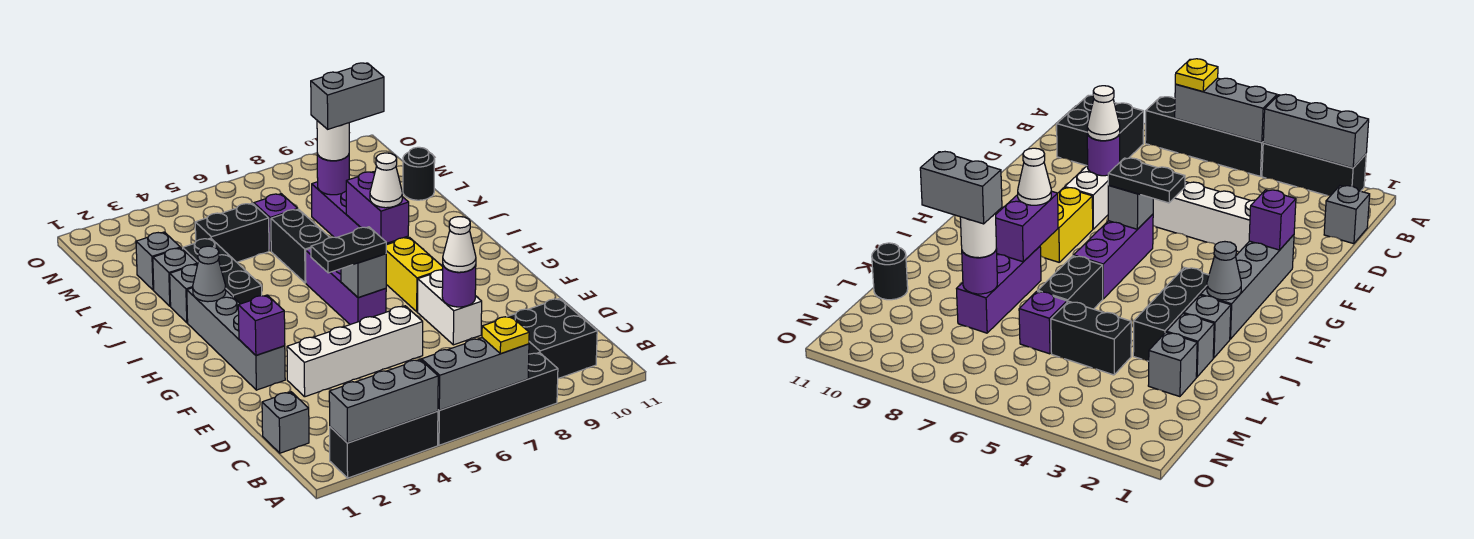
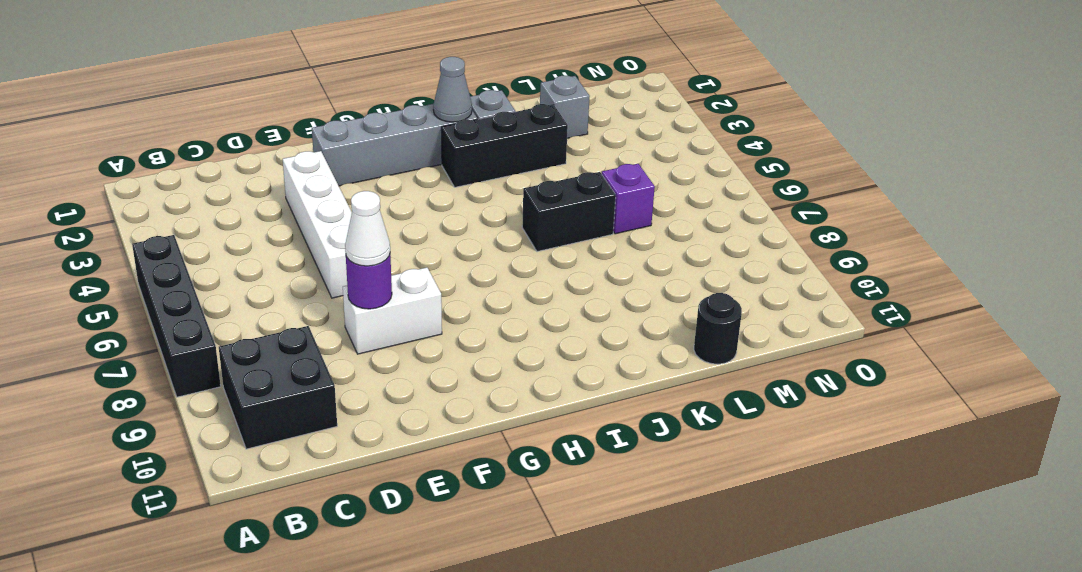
none -> black brick A2:A4 level 1
none -> grey brick C1 level 1
none -> purple brick G6:I6 level 1
none -> yellow brick G8:H8 level 1

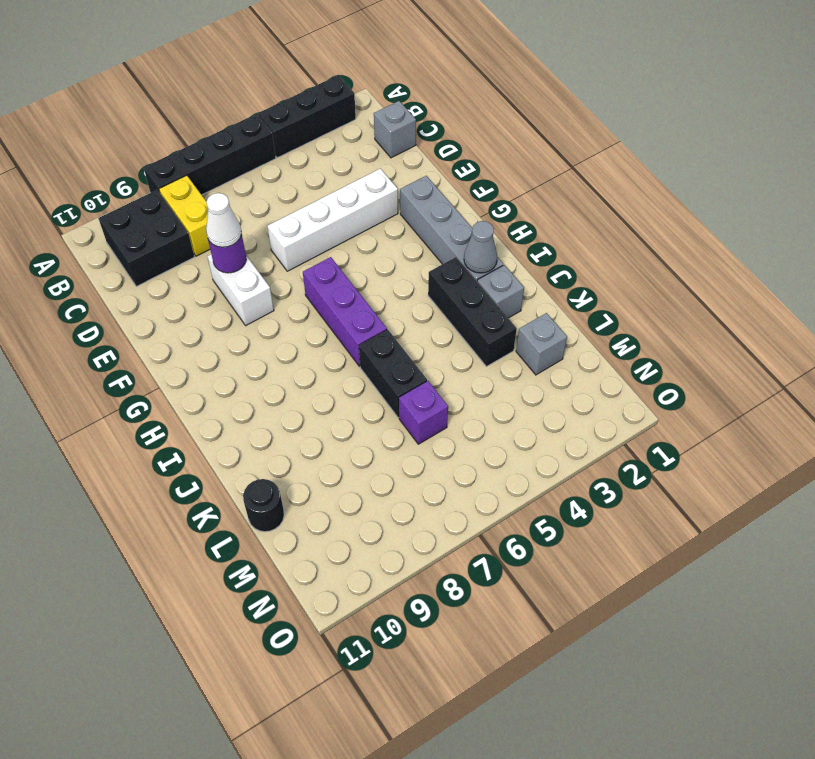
yellow brick B8:C8 level 1 -> yellow brick G8:H8 level 1
none -> purple brick J8:L8 level 1
none -> grey brick K2 level 1
none -> black brick L4:L5 level 1
none -> grey brick A2:A4 level 2

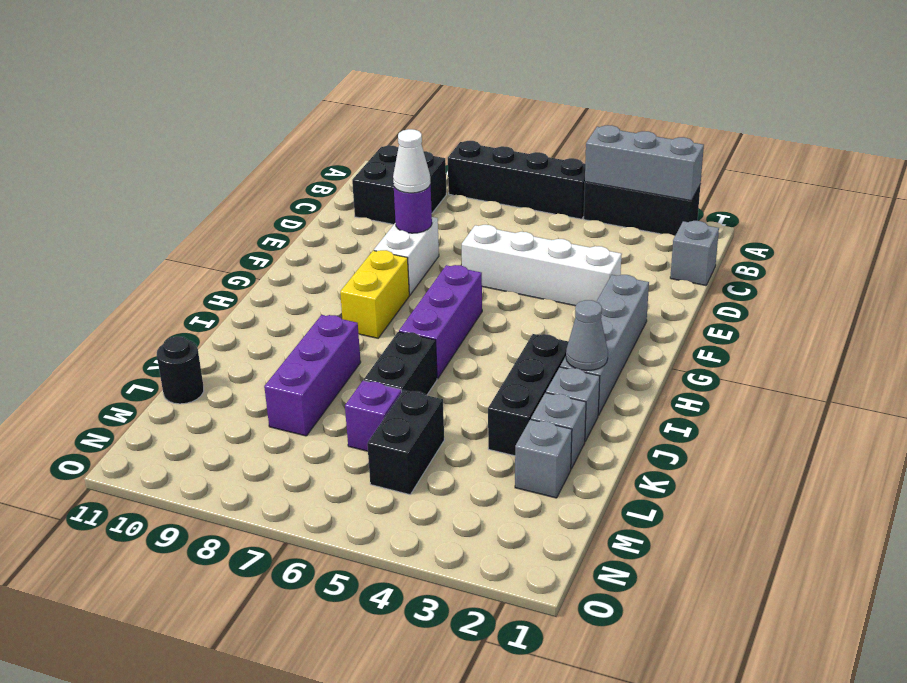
black brick L5:M5 level 1 -> black brick L4:L5 level 1
none -> grey brick A5:A7 level 2
none -> purple brick F2 level 2
none -> grey brick G6 level 2
none -> purple brick I8:J8 level 2

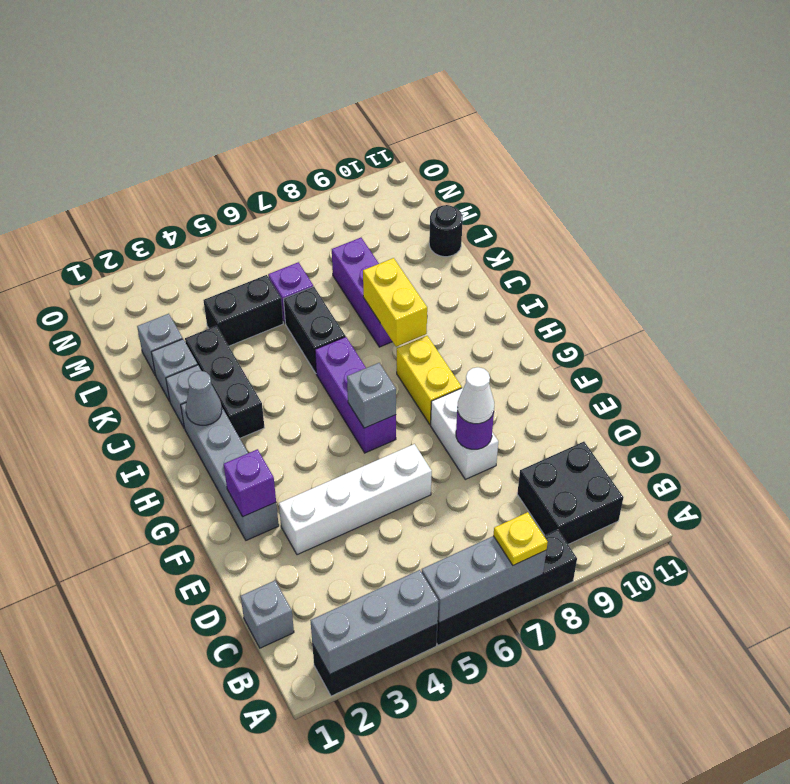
yellow brick I8:J8 level 2 -> purple brick I8:J8 level 2
none -> purple round brick L8 level 2
none -> black plate G5:G6 level 3
none -> white cone I8 level 3
none -> white round brick L8 level 3

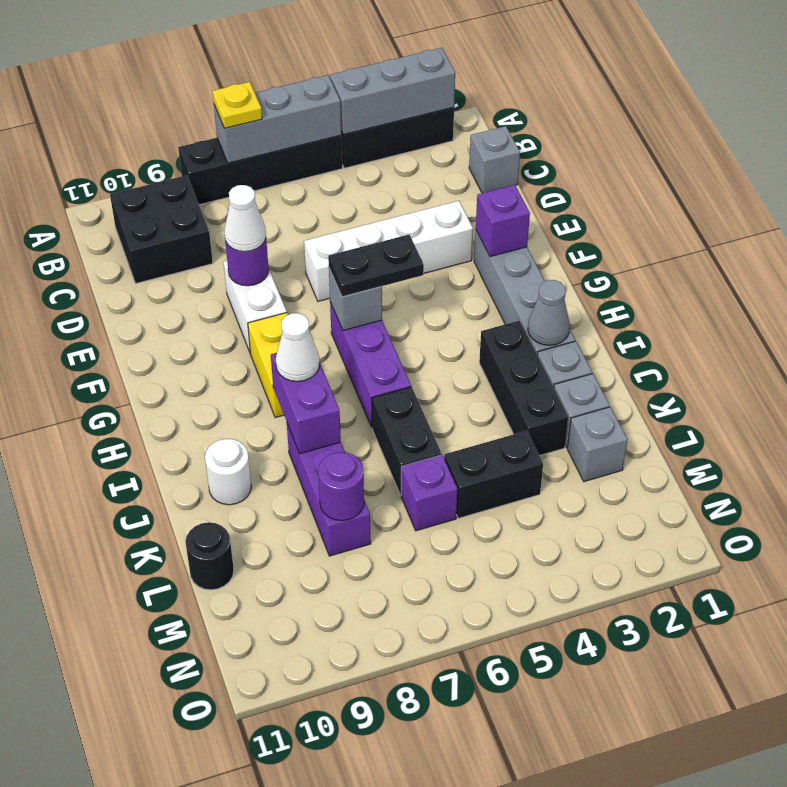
white round brick J10 level 1 -> white round brick L8 level 3
none -> grey brick L8:L9 level 4

